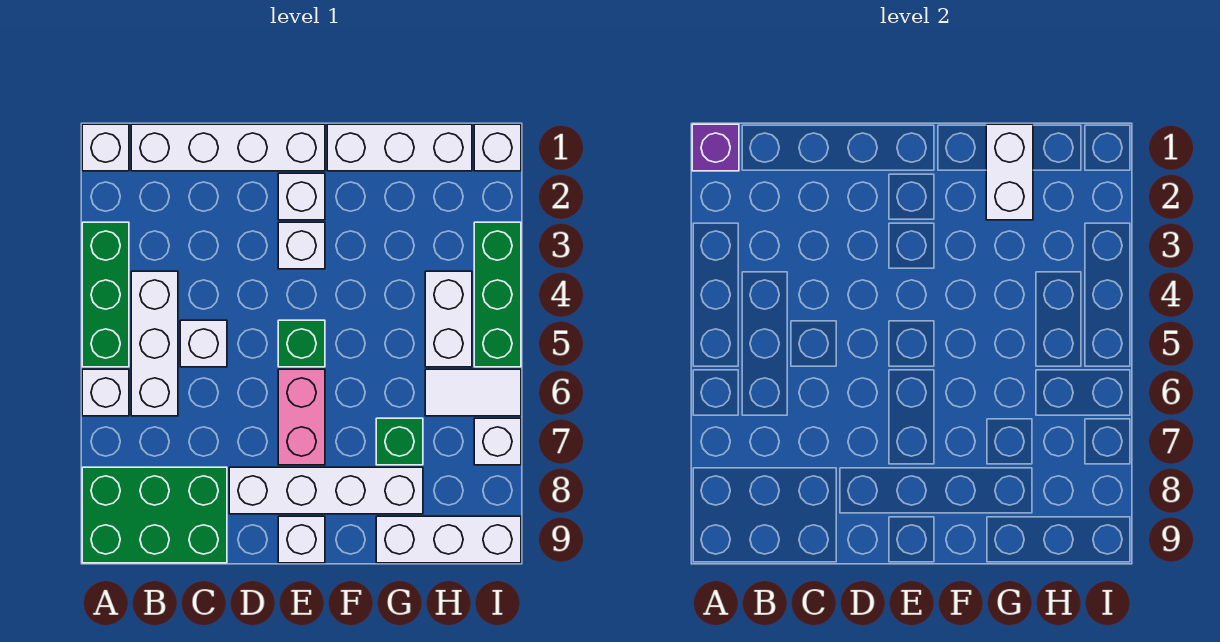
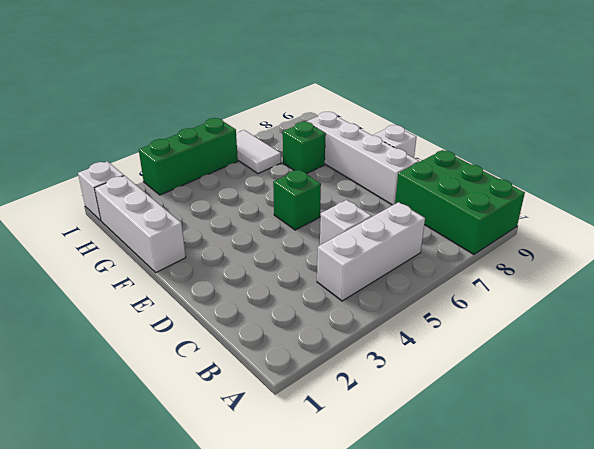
none -> white brick A1 level 1
none -> green brick A3:A5 level 1
none -> white brick A6 level 1

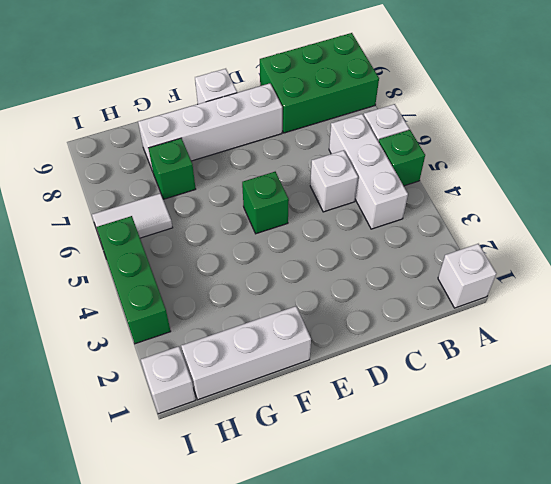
green brick A5 level 1 -> green brick A3:A5 level 1
none -> white brick B1:E1 level 1
none -> white brick E2 level 1
none -> white brick E3 level 1

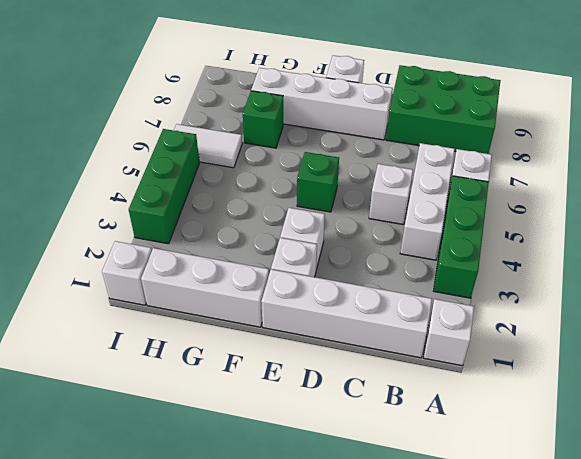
none -> pink brick E6:E7 level 1
none -> white brick G9:I9 level 1
none -> white brick H4:H5 level 1

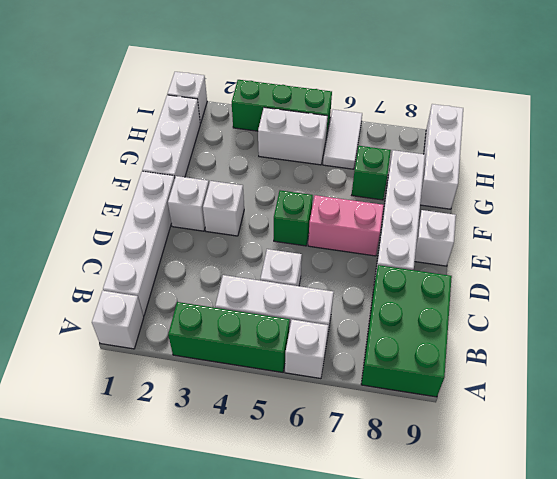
none -> white brick I7 level 1
none -> purple brick A1 level 2
none -> white brick G1:G2 level 2

